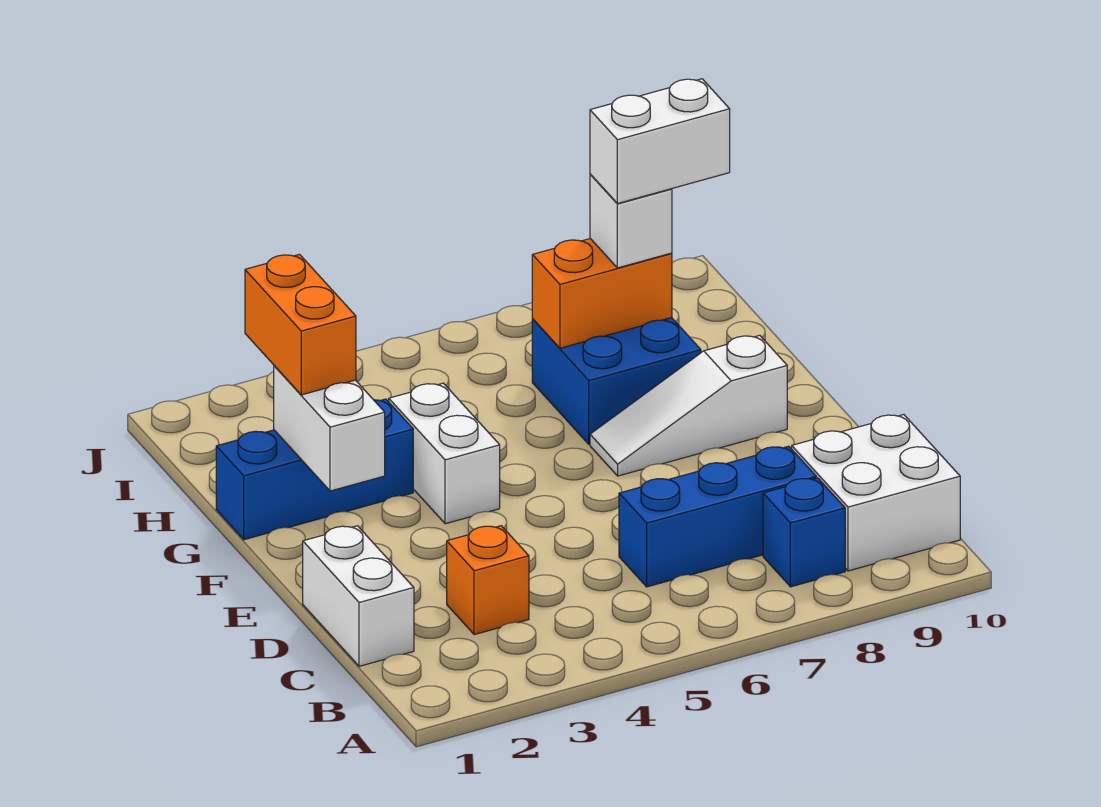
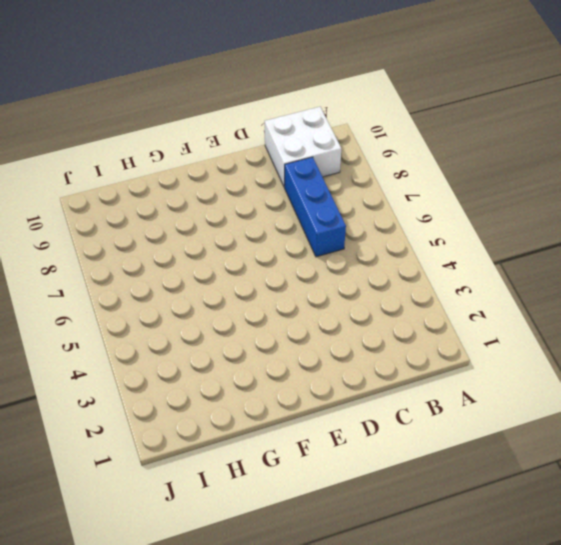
none -> blue brick B8 level 1
none -> white brick C1:D1 level 1
none -> orange brick C3 level 1

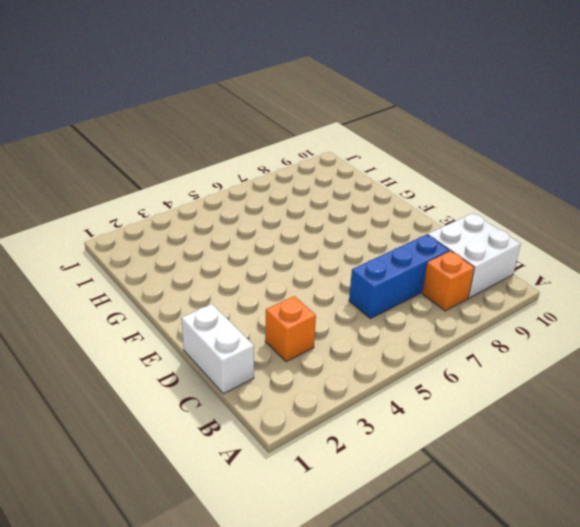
orange brick B8 level 1 -> blue brick B8 level 1
none -> white brick F4:G4 level 1
none -> white slope F7:F9 level 1 top 9
none -> blue brick G1:G3 level 1

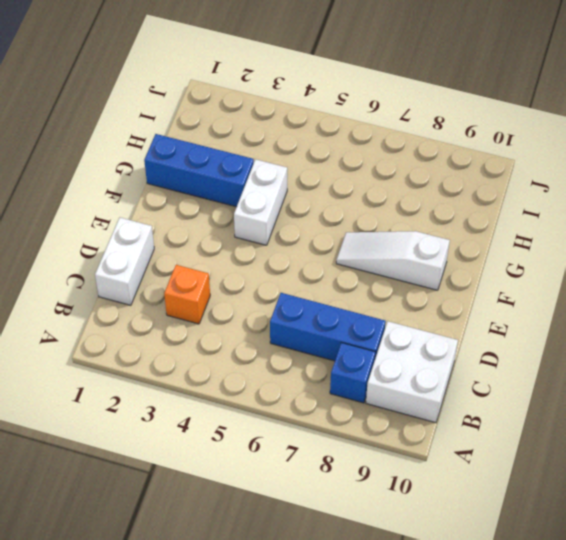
none -> blue brick G7:H8 level 1
none -> white brick F2:G2 level 2
none -> orange brick H7:H8 level 2

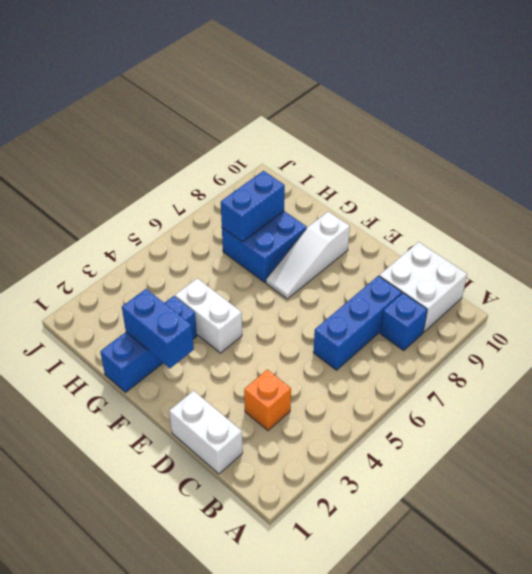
blue brick F2:G2 level 2 -> white brick F2:G2 level 2
blue brick H7:H8 level 2 -> orange brick H7:H8 level 2
none -> orange brick G2:H2 level 3
none -> white brick H8 level 3
none -> white brick H8:H9 level 4

